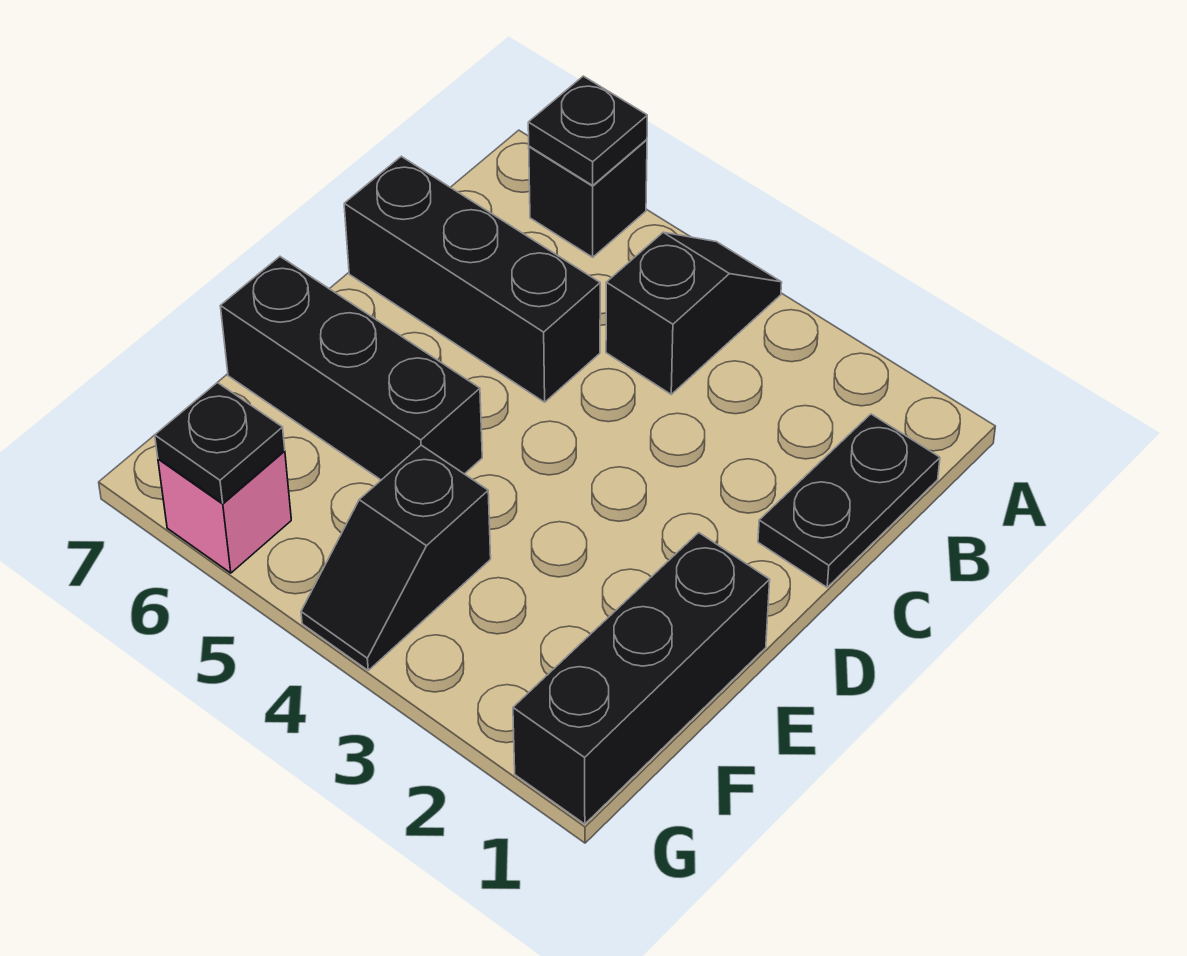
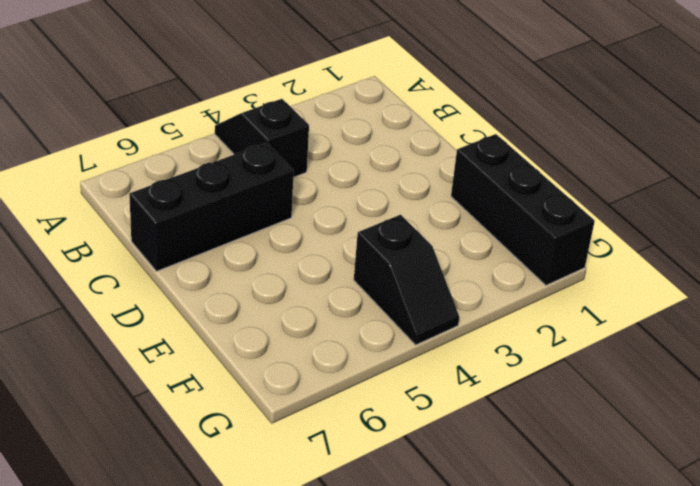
none -> black brick A6 level 1
none -> black plate B1:C1 level 1

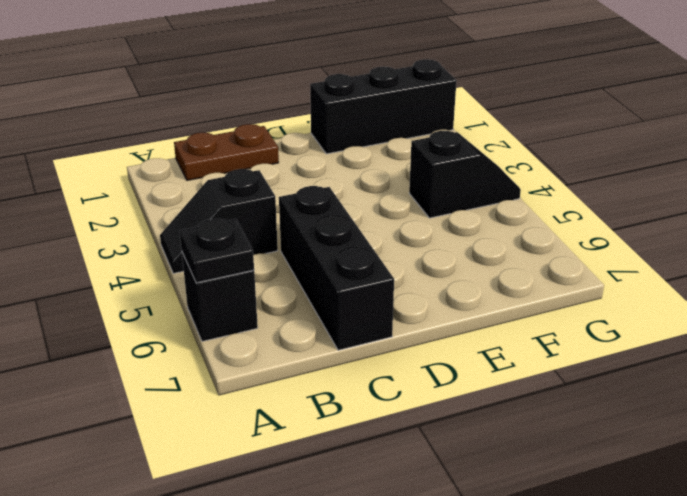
brown plate B1:C1 level 1 -> black plate B1:C1 level 1
none -> black brick E5:E7 level 1
none -> pink brick G6 level 1

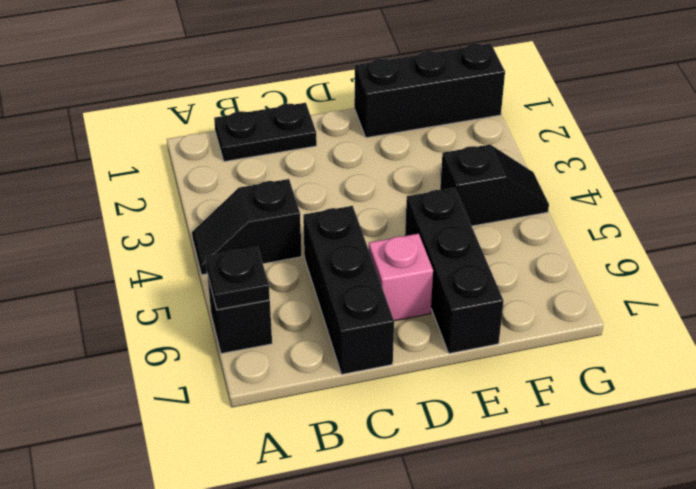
pink brick D6 level 1 -> pink brick G6 level 1
none -> black plate G6 level 2

